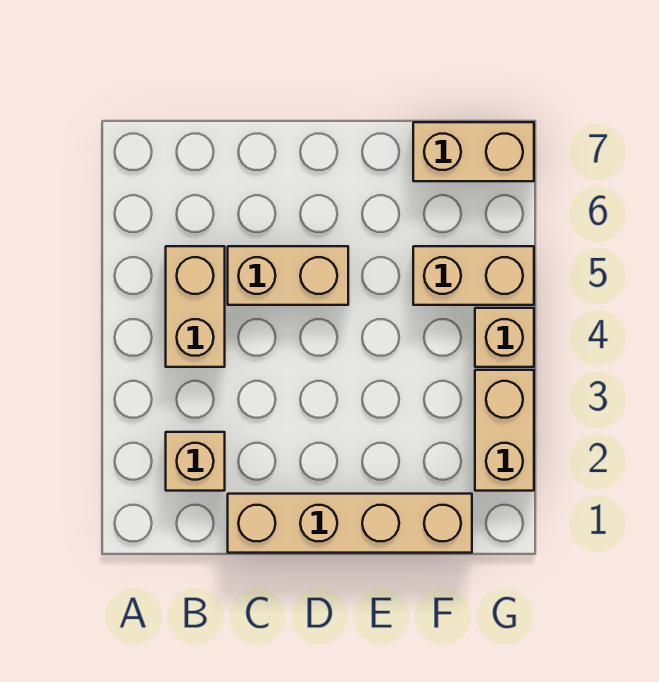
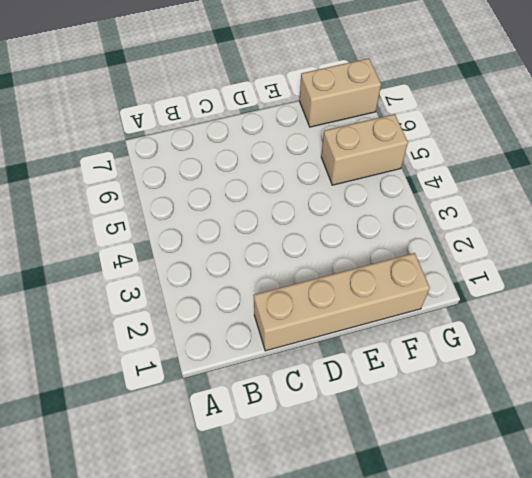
none -> tan brick B2 level 1
none -> tan brick B4:B5 level 1

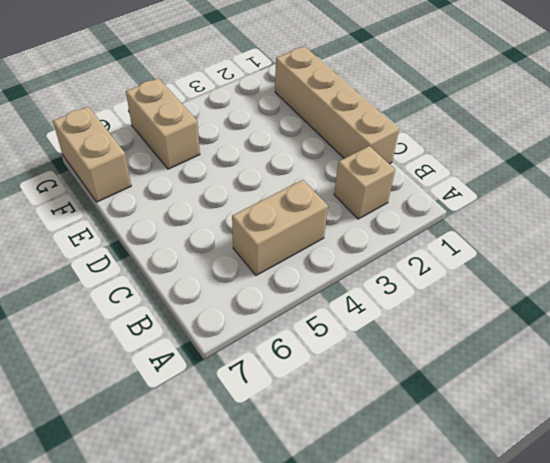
none -> tan brick C5:D5 level 1
none -> tan brick G2:G3 level 1

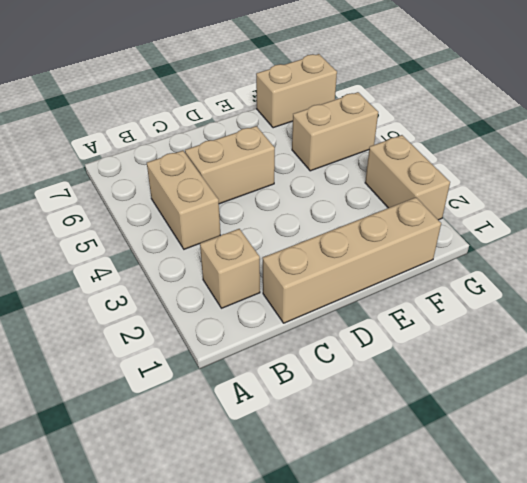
none -> tan brick G4 level 1

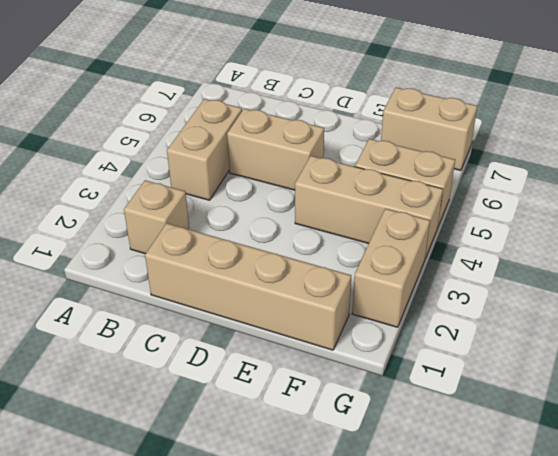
tan brick E4:G4 level 1 -> tan brick G4 level 1

